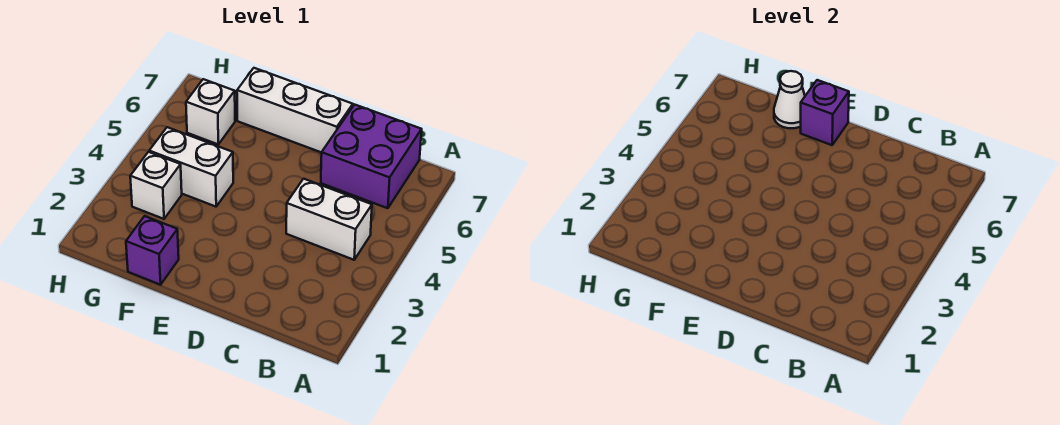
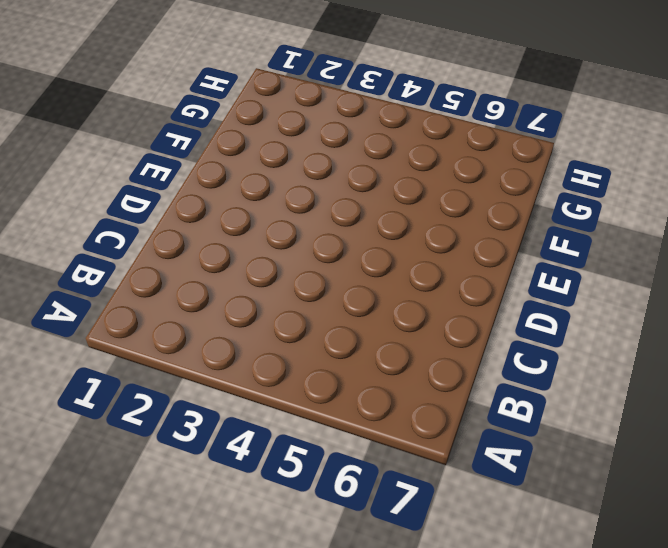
none -> white brick B4:C4 level 1
none -> purple brick B6:C7 level 1

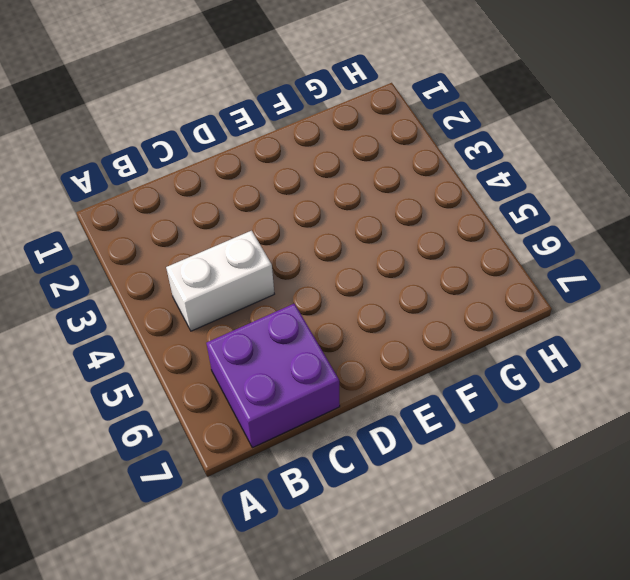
none -> white brick D7:F7 level 1
none -> purple brick F1 level 1

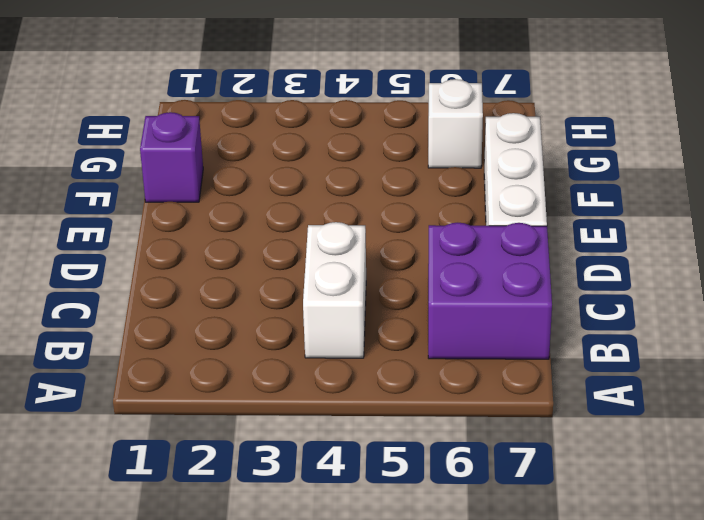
none -> white brick F4:G4 level 1
none -> white brick G3 level 1

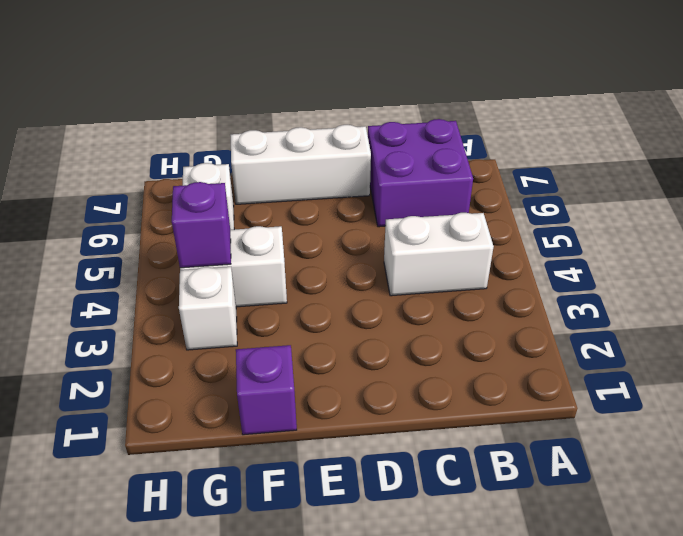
purple brick G4 level 2 -> purple brick E7 level 2
none -> white cone F7 level 2

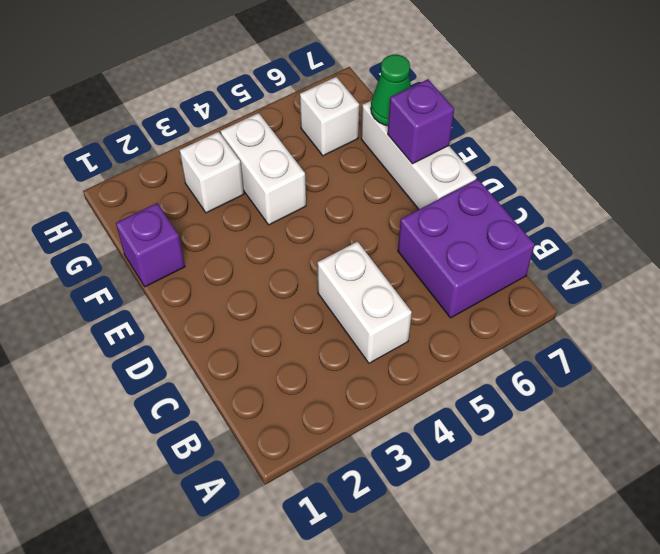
green cone F7 level 2 -> white cone F7 level 2

